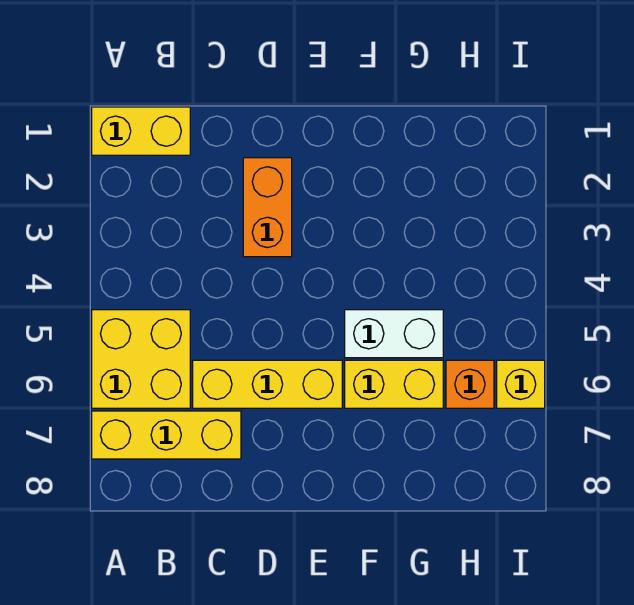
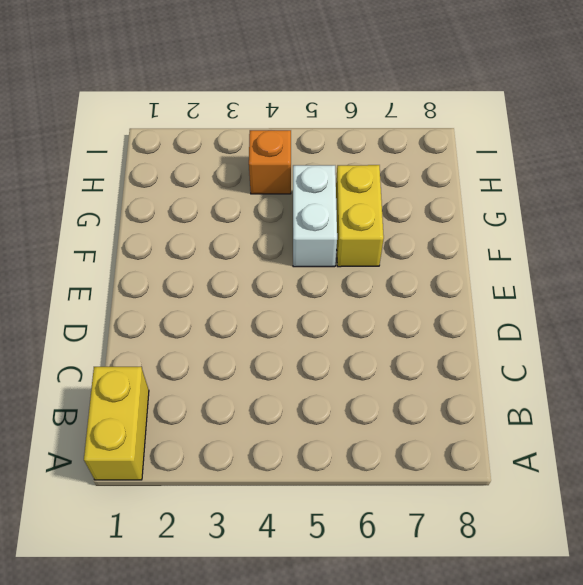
orange brick H4 level 1 -> orange brick H6 level 1
none -> yellow brick A5:B6 level 1
none -> yellow brick A7:C7 level 1

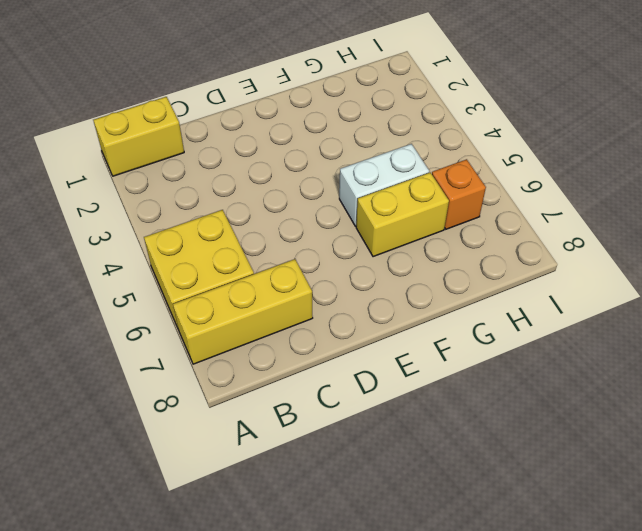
none -> yellow brick C6:E6 level 1
none -> orange brick D2:D3 level 1

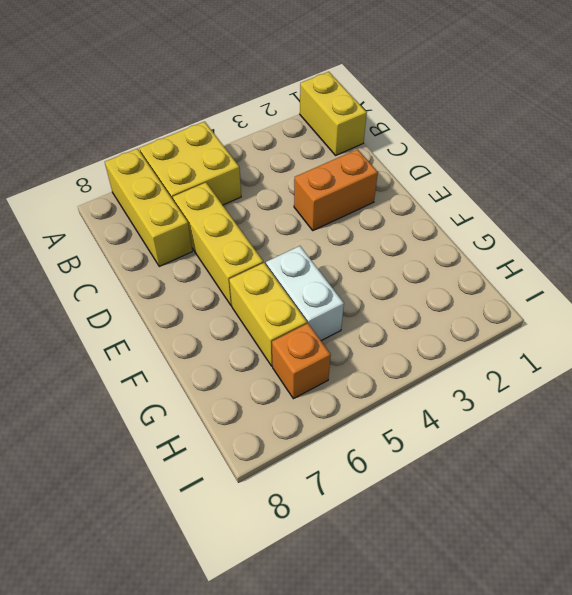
none -> yellow brick I6 level 1

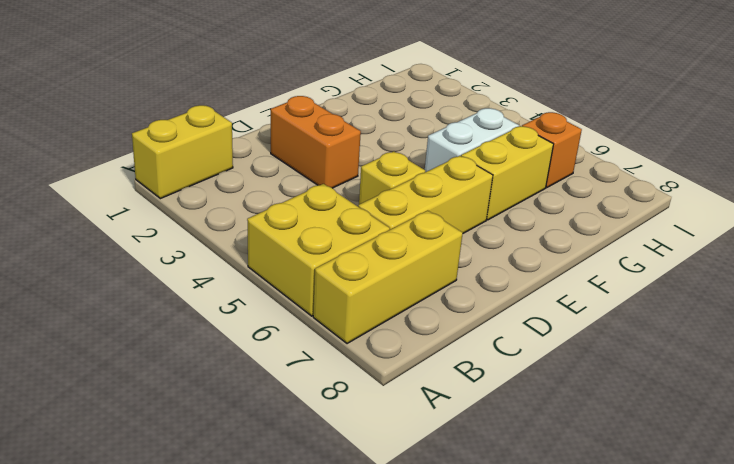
yellow brick D5 level 1 -> yellow brick I6 level 1

